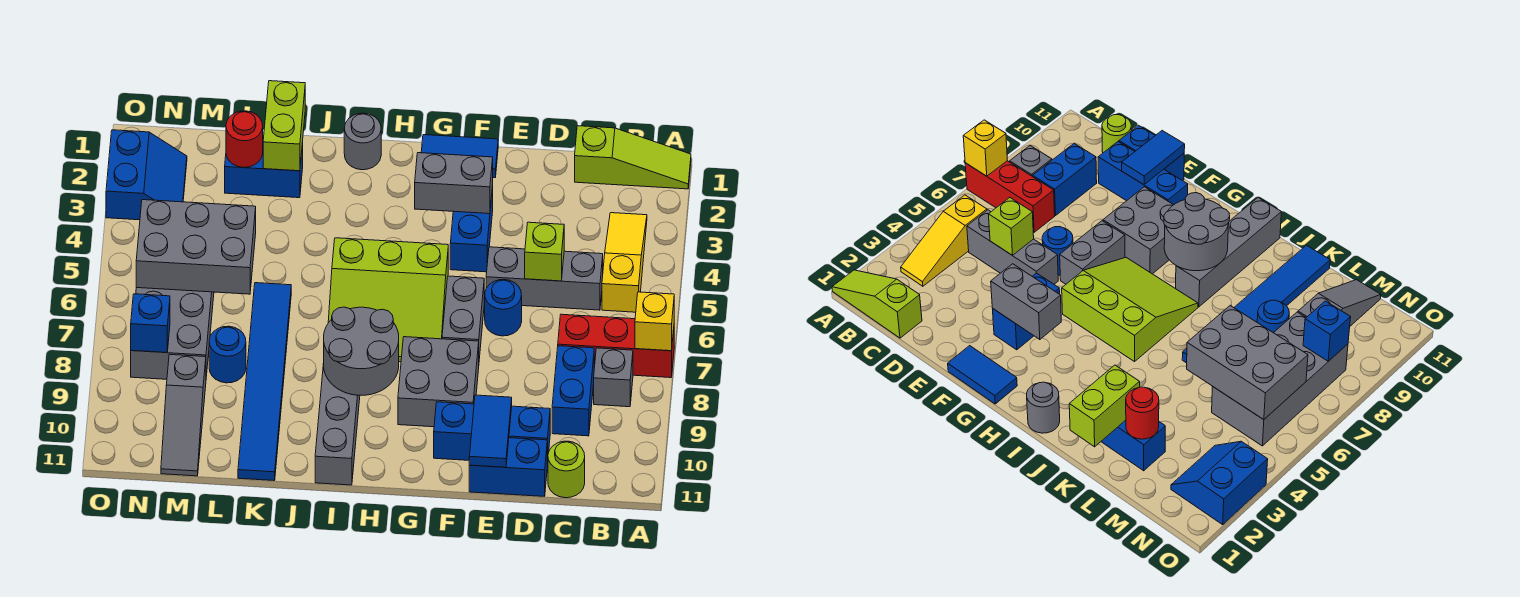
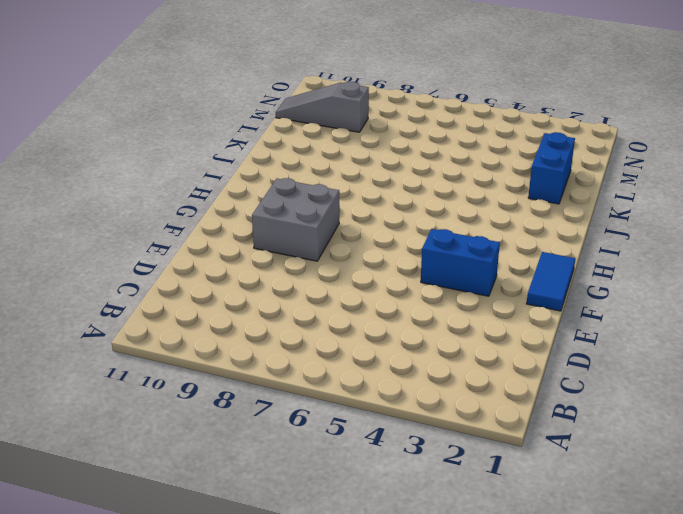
none -> lime slope A1:C1 level 1 top C
none -> red brick A7:C7 level 1
none -> yellow slope B3:B5 level 1 top 5
none -> grey brick B8 level 1

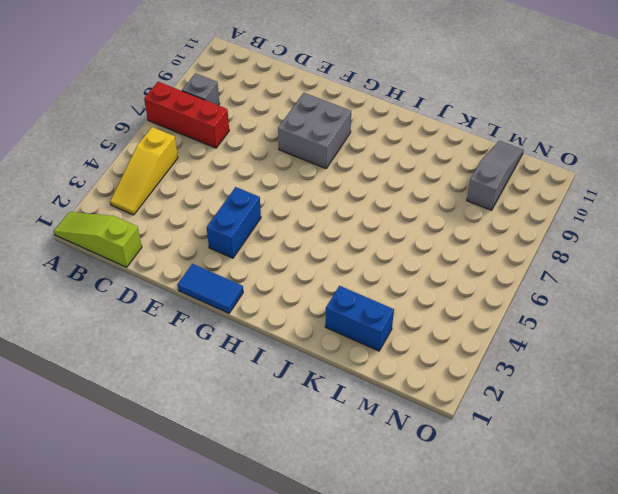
none -> grey brick C5:E5 level 1
none -> blue brick C8:C9 level 1
none -> lime round brick C11 level 1
none -> blue brick D10:F10 level 1

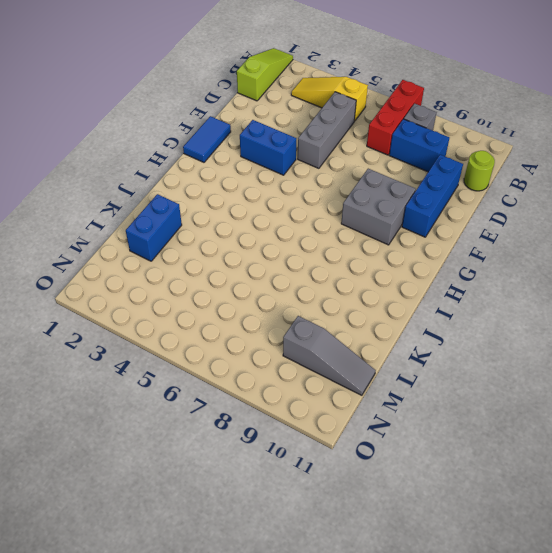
none -> blue brick D11:E11 level 1
none -> blue round brick E6 level 1
none -> grey brick F6:F7 level 1
none -> lime slope G5:I7 level 1 top 5

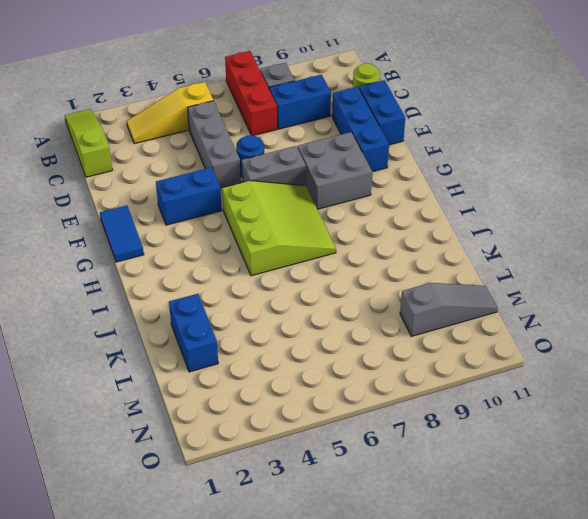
none -> grey round brick I1 level 1
none -> grey brick I8:I11 level 1
none -> blue tile K6:K11 level 1
none -> blue round brick L8 level 1

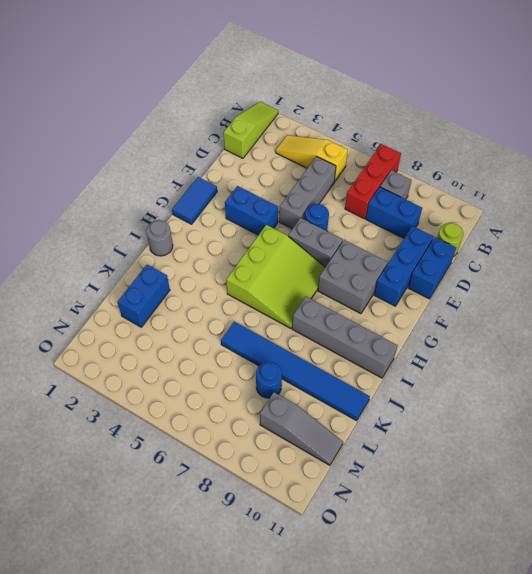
none -> grey brick M5:N8 level 1
none -> blue slope N2:O3 level 1 top O
none -> yellow brick A7 level 2
none -> lime brick D5 level 2

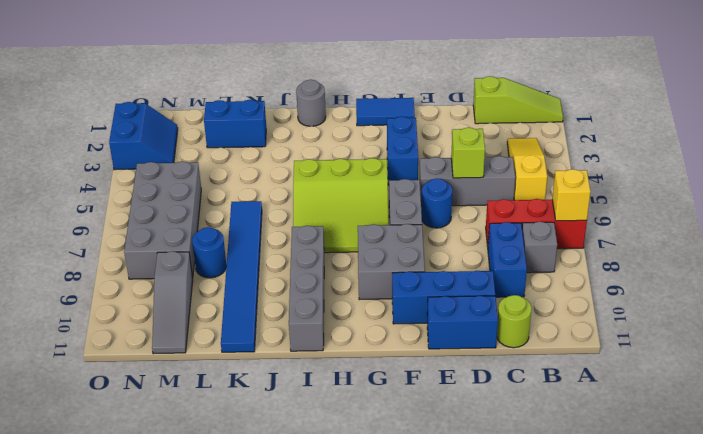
none -> blue tile E10:E11 level 2
none -> grey brick F3:G3 level 2
none -> grey round brick H8:I9 level 2
none -> lime brick K1:K2 level 2

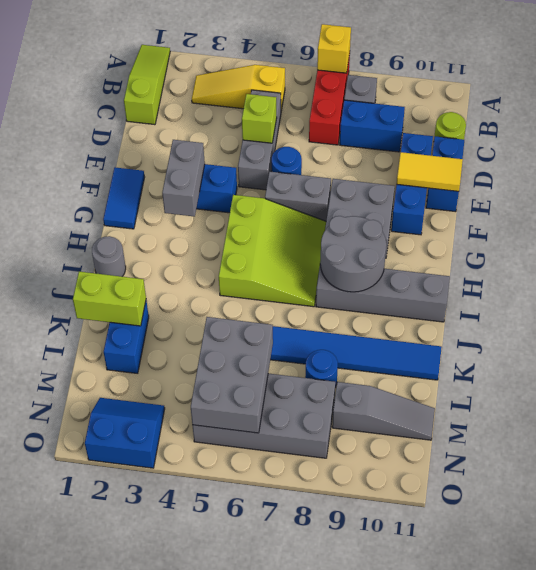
yellow tile E10:E11 level 2 -> blue tile E10:E11 level 2
none -> red round brick L2 level 2
none -> blue brick N8 level 2

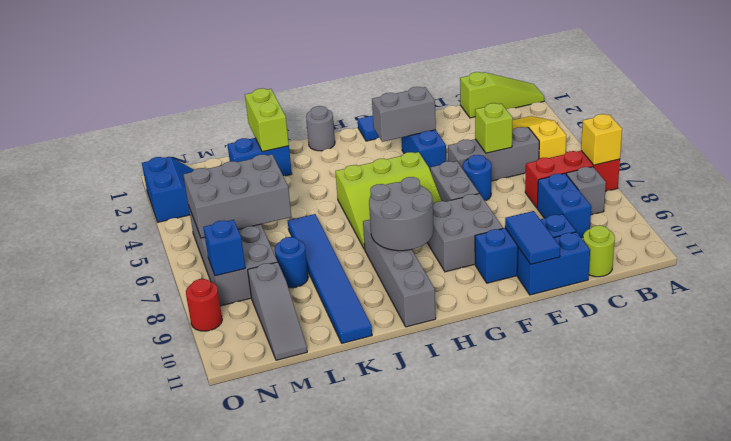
red round brick O9 level 1 -> red round brick L2 level 2

